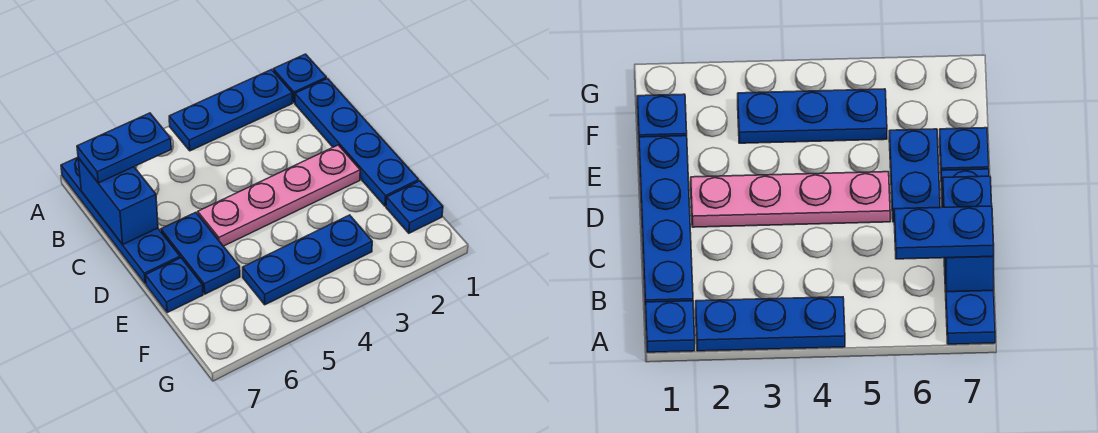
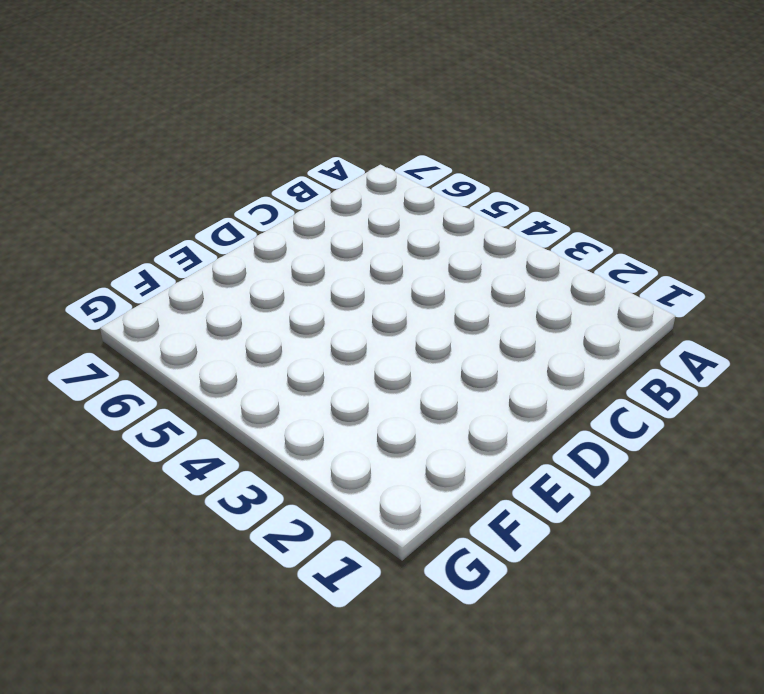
none -> blue plate A1 level 1
none -> blue plate A2:A4 level 1

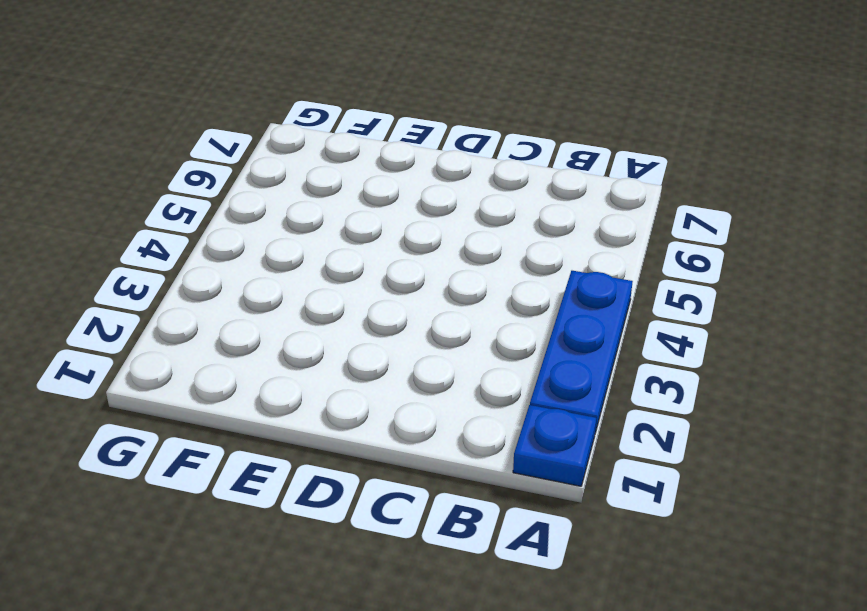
none -> blue plate A7:D7 level 1
none -> blue plate B1:E1 level 1

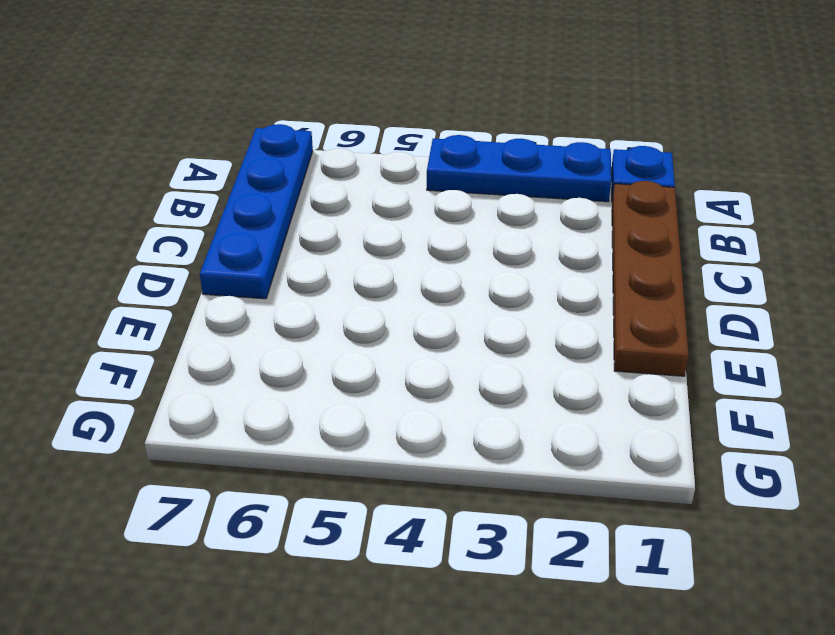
brown plate B1:E1 level 1 -> blue plate B1:E1 level 1
none -> pink plate D2:D5 level 1
none -> blue plate D6:E6 level 1

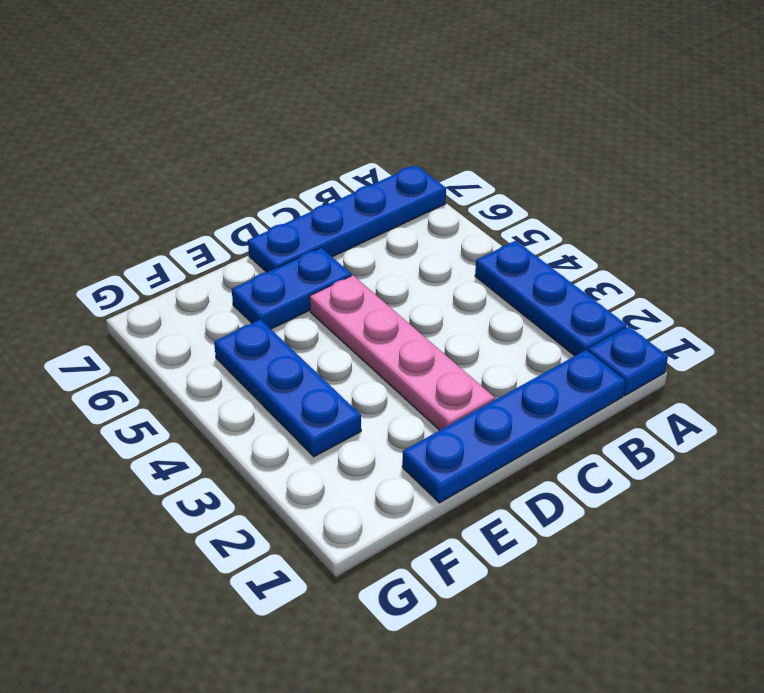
none -> blue plate E7 level 1
none -> blue plate F1 level 1

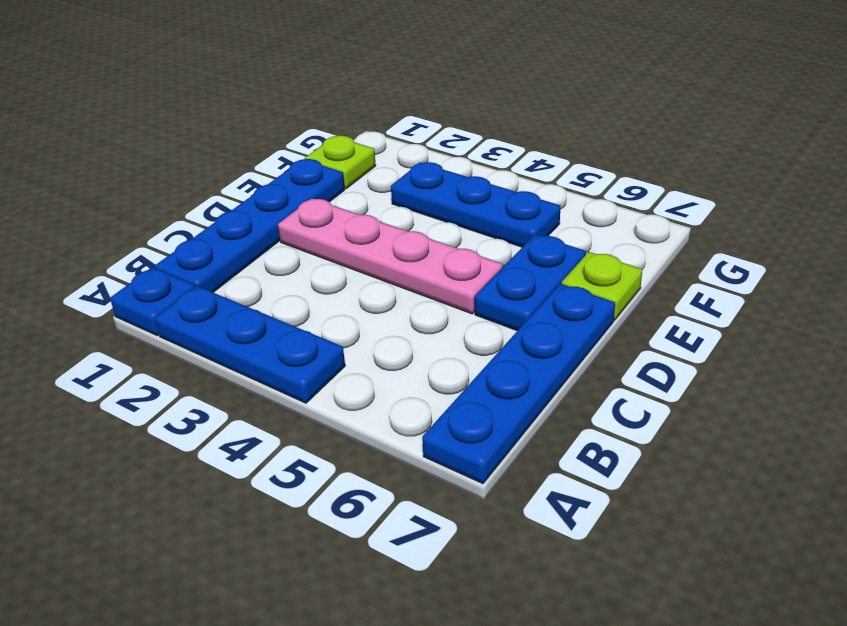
lime plate E7 level 1 -> blue plate E7 level 1
lime plate F1 level 1 -> blue plate F1 level 1
none -> blue brick B7:C7 level 2
none -> blue plate B6:B7 level 3

